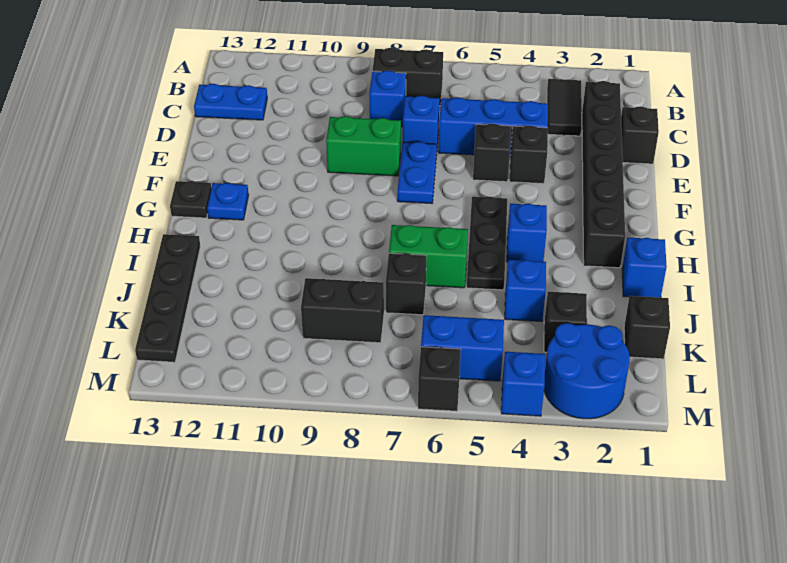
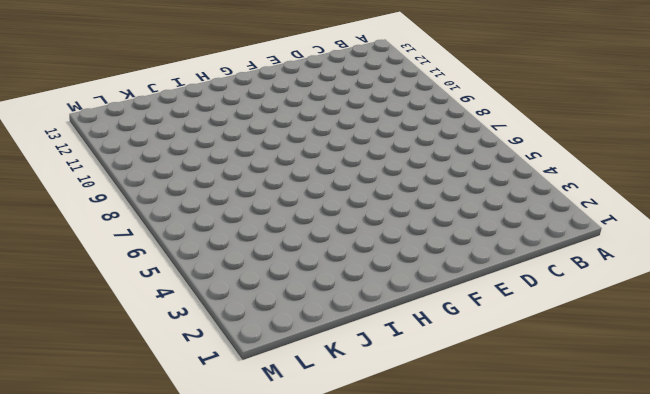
none -> black tile B3:C3 level 1
none -> black brick B7:B8 level 1
none -> black brick C2:H2 level 1

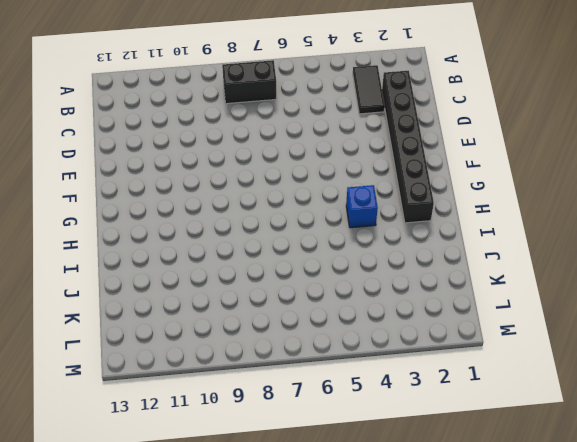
none -> blue brick C8 level 1
none -> blue plate C12:C13 level 1
none -> black brick D1 level 1

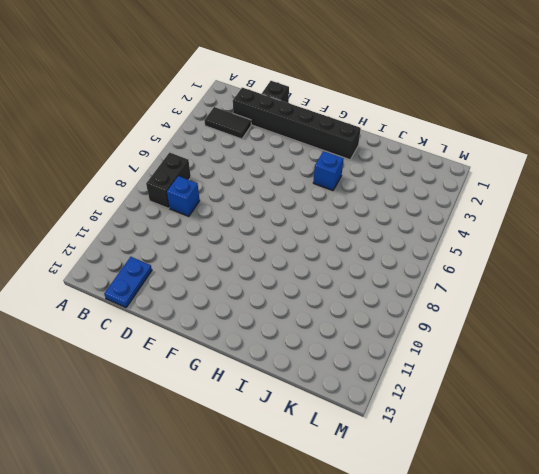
none -> blue brick D4:D6 level 1
none -> blue brick D7 level 1
none -> black brick E4 level 1

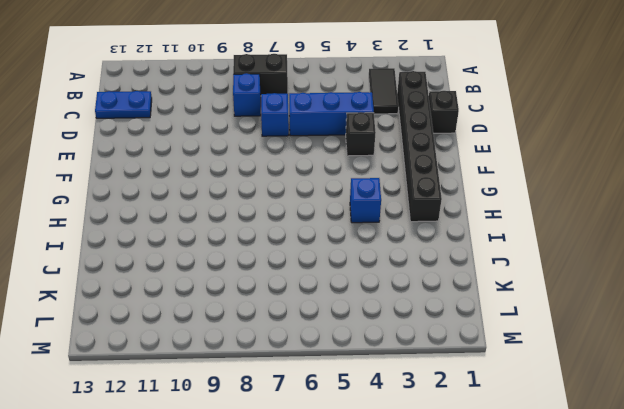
none -> black brick E5 level 1
none -> blue plate E7:F7 level 1
none -> green brick E8:E9 level 1

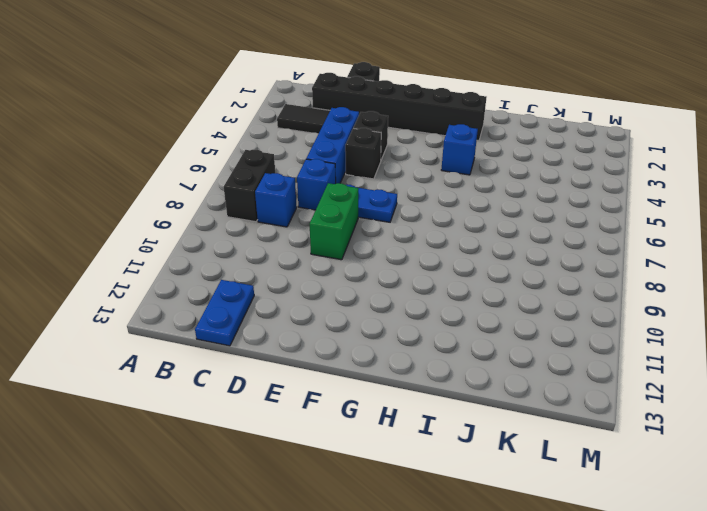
none -> black plate G5:I5 level 1
none -> blue plate G12 level 1
none -> black plate G13 level 1

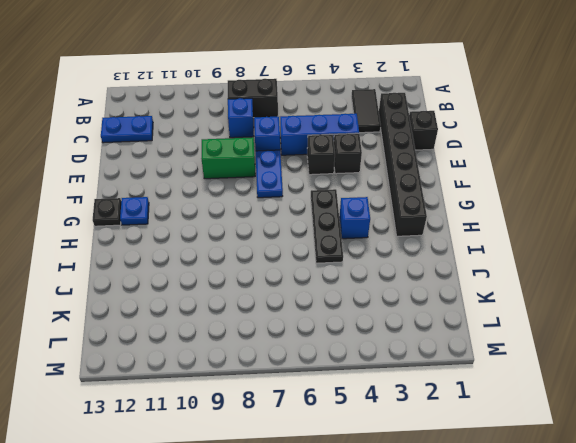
none -> blue brick I1 level 1
none -> green brick I6:I7 level 1
none -> black plate I13:L13 level 1

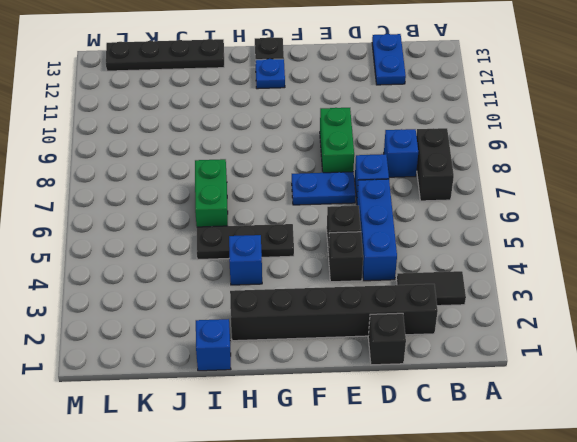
none -> blue brick J4 level 1
none -> black brick J7 level 1
none -> black brick K1 level 1

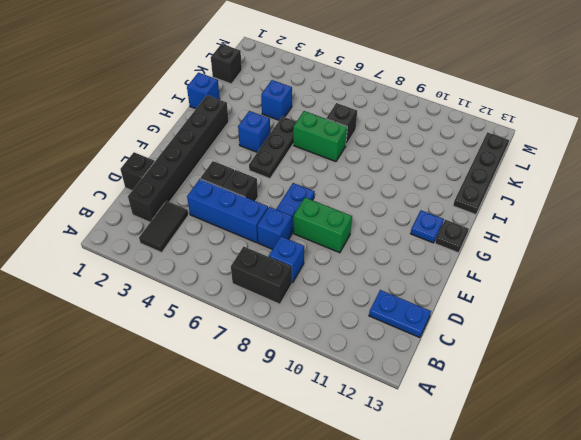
none -> black brick K3 level 1
none -> black brick K8:K9 level 1
none -> blue round brick L2:M3 level 1

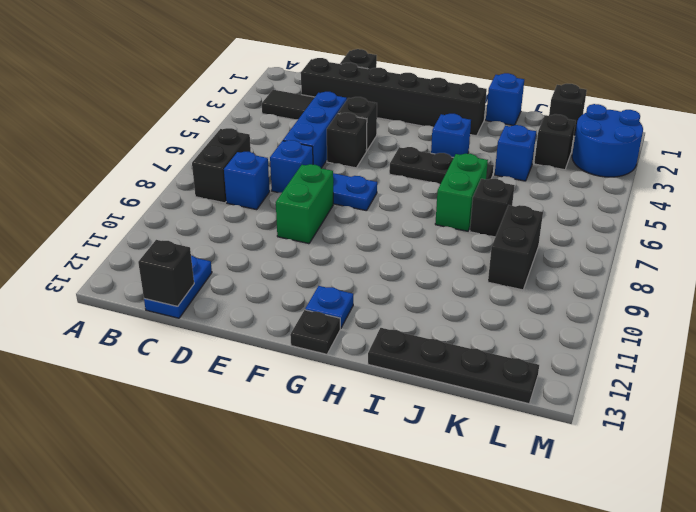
black brick C13 level 2 -> black brick M6 level 1
none -> blue brick L5:L6 level 1
none -> blue brick M4 level 1

